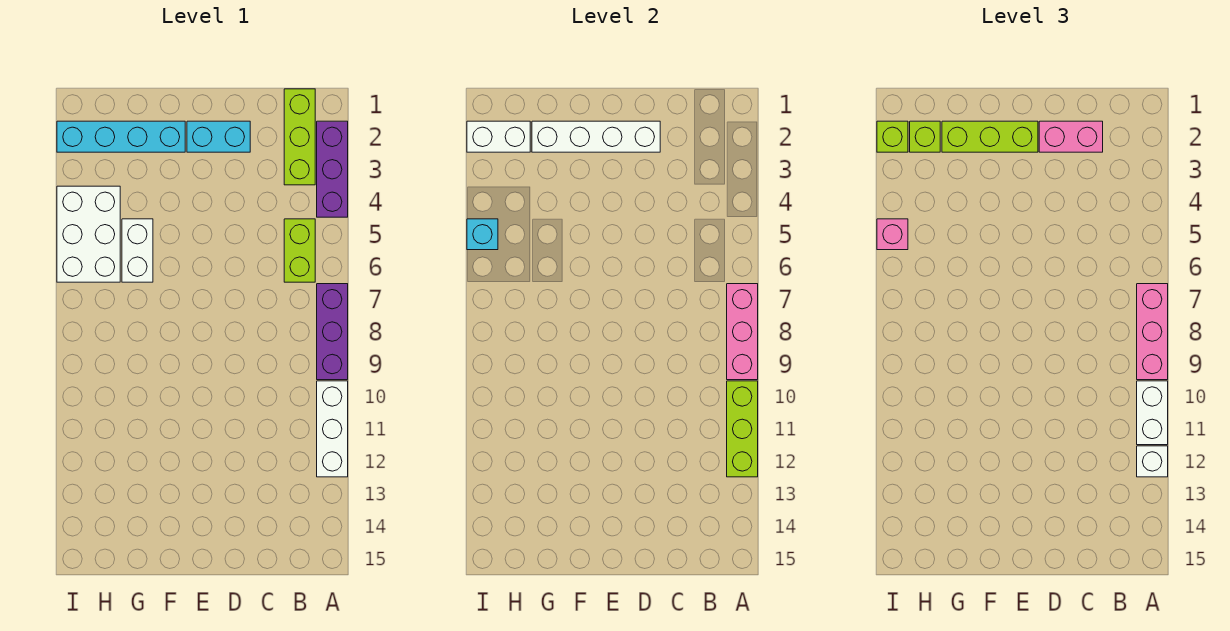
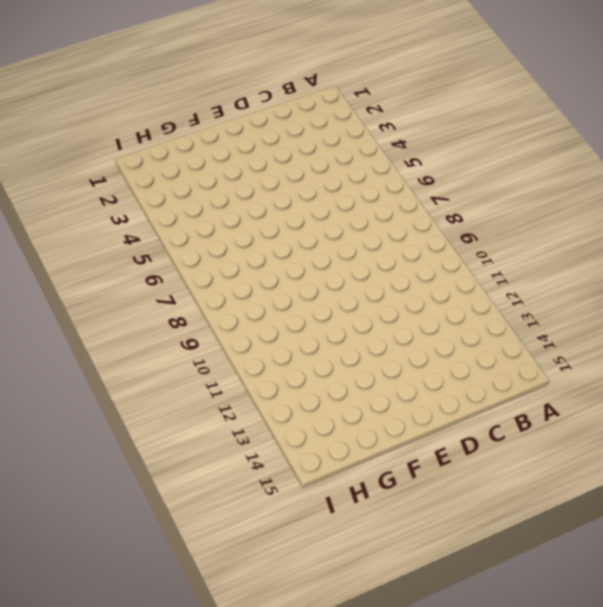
none -> purple brick A2:A4 level 1
none -> purple brick A7:A9 level 1
none -> white brick A10:A12 level 1

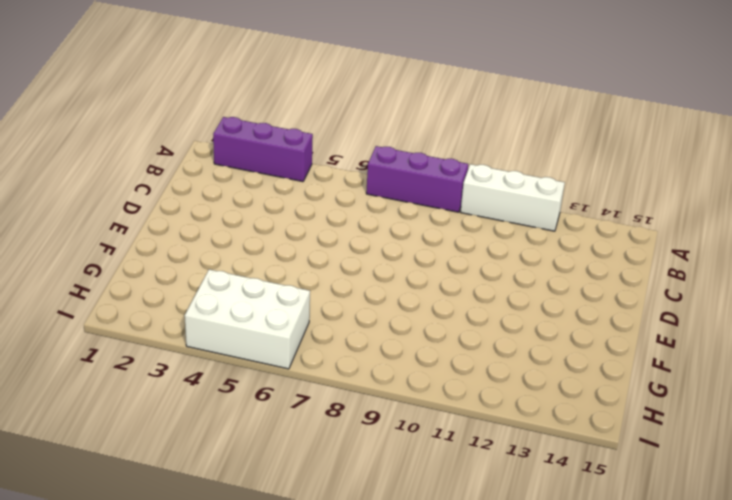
none -> lime brick B1:B3 level 1
none -> lime brick B5:B6 level 1
none -> cyan brick D2:E2 level 1

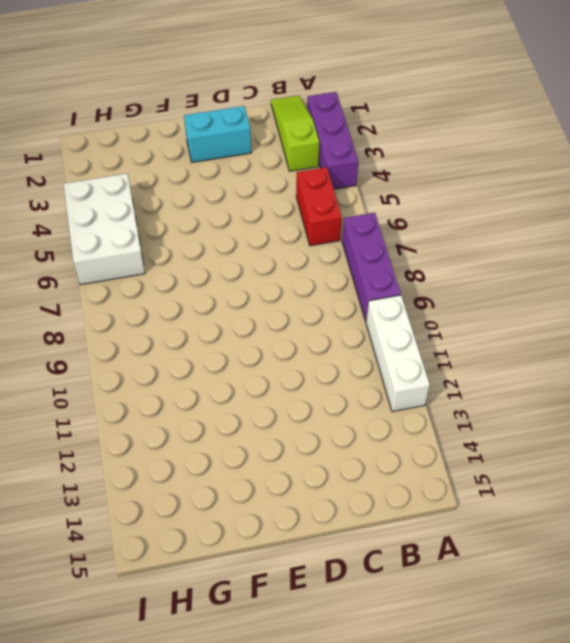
lime slope B1:B3 level 1 top 3 -> lime brick B1:B3 level 1
red brick B5:B6 level 1 -> lime brick B5:B6 level 1
none -> cyan brick F2:I2 level 1
none -> white brick G5:G6 level 1
none -> pink brick A7:A9 level 2

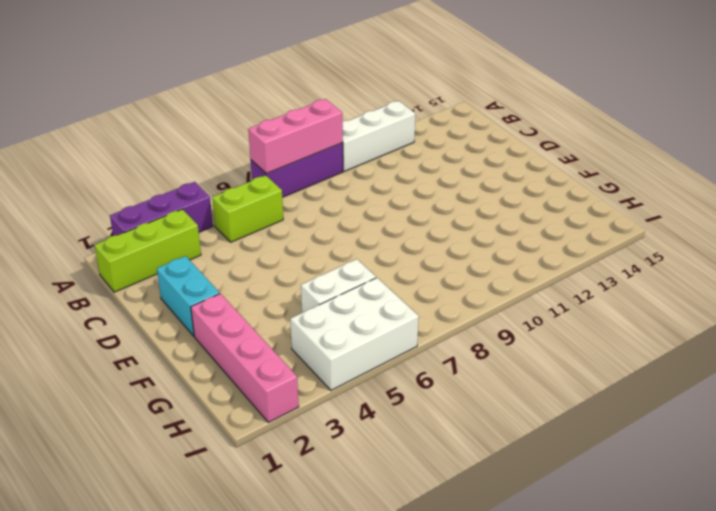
pink brick F2:I2 level 1 -> cyan brick F2:I2 level 1
none -> lime brick A10:A12 level 2
none -> white brick D2:G2 level 2
none -> white brick H2:I2 level 2

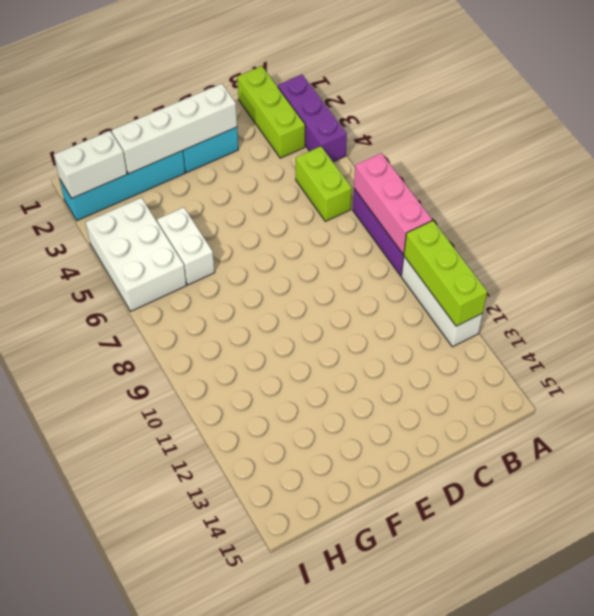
none -> cyan brick I5 level 2
none -> pink brick A7:A9 level 3
none -> white brick A10:A11 level 3

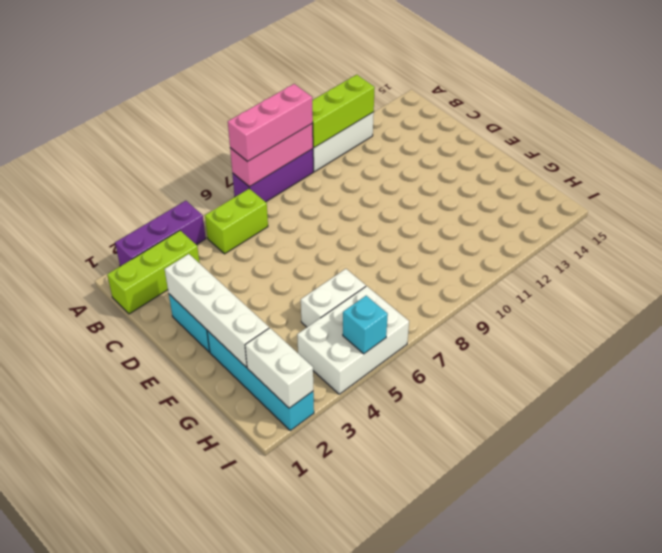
none -> white brick A10:A11 level 3
none -> white brick A12 level 3
none -> pink brick C2:D2 level 3

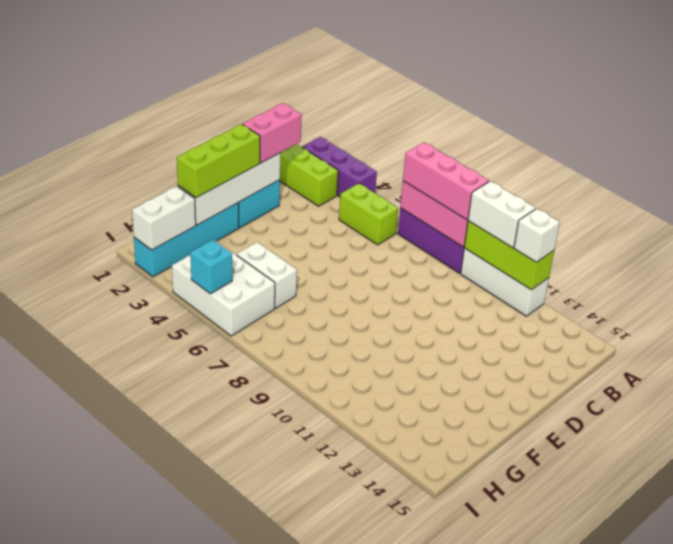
none -> lime brick H2 level 3
none -> lime brick I2 level 3
none -> pink brick I5 level 3

